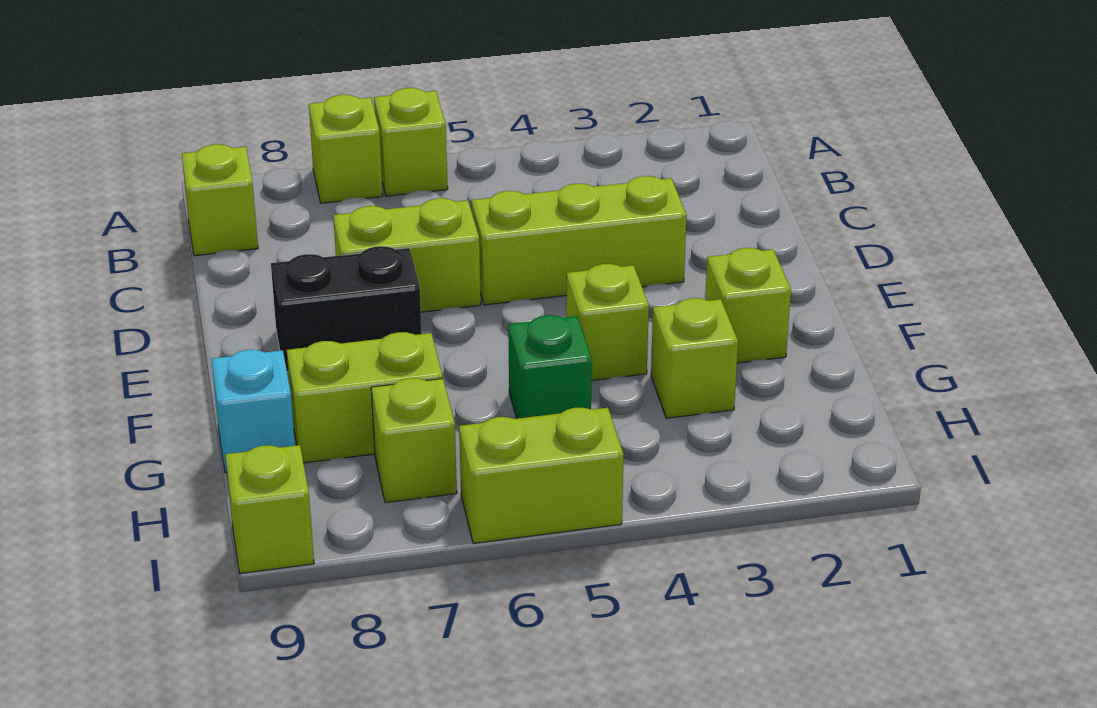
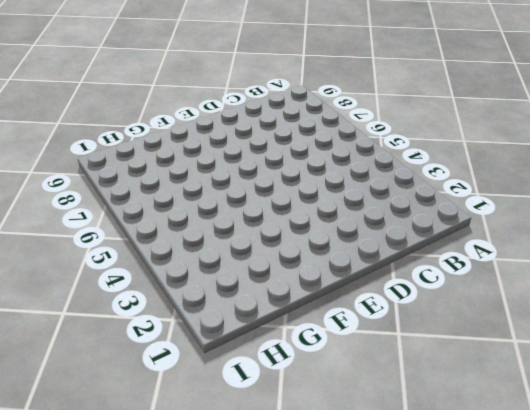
none -> lime brick A6 level 1
none -> lime brick A7 level 1
none -> lime brick B9 level 1

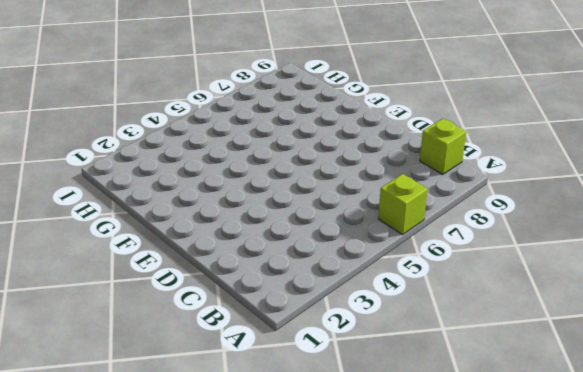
none -> lime brick A7 level 1
none -> lime brick D3:D5 level 1
none -> lime brick D6:D7 level 1

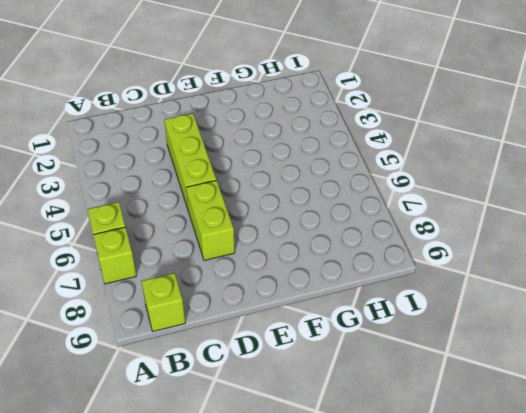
none -> black brick E7:E8 level 1
none -> lime brick F2 level 1
none -> lime brick F4 level 1

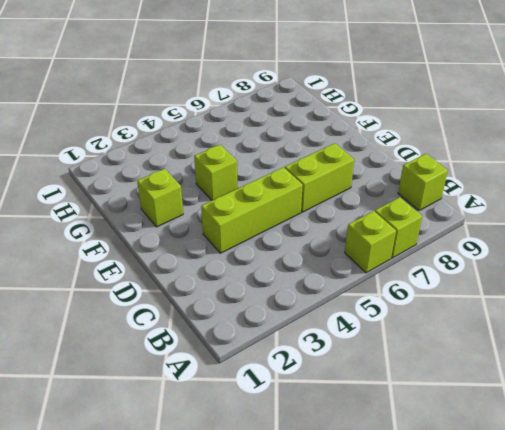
none -> black brick E7:E8 level 1
none -> lime brick G3 level 1
none -> green brick G5 level 1

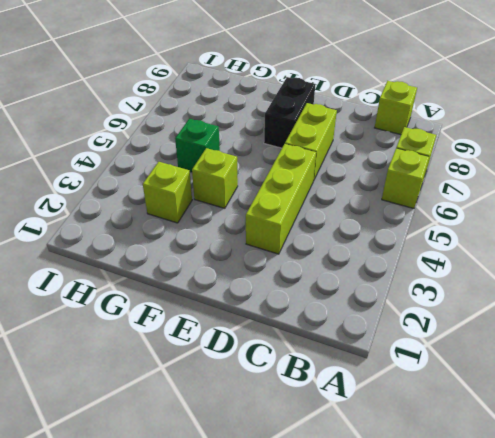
none -> lime brick F2 level 1
none -> lime brick G7:G8 level 1
none -> cyan brick G9 level 1

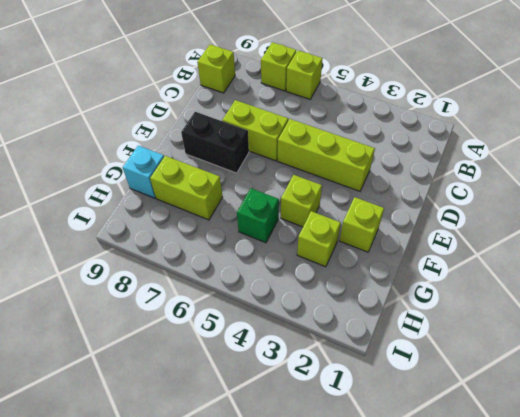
none -> lime brick H7 level 1
none -> lime brick I5:I6 level 1
none -> lime brick I9 level 1

